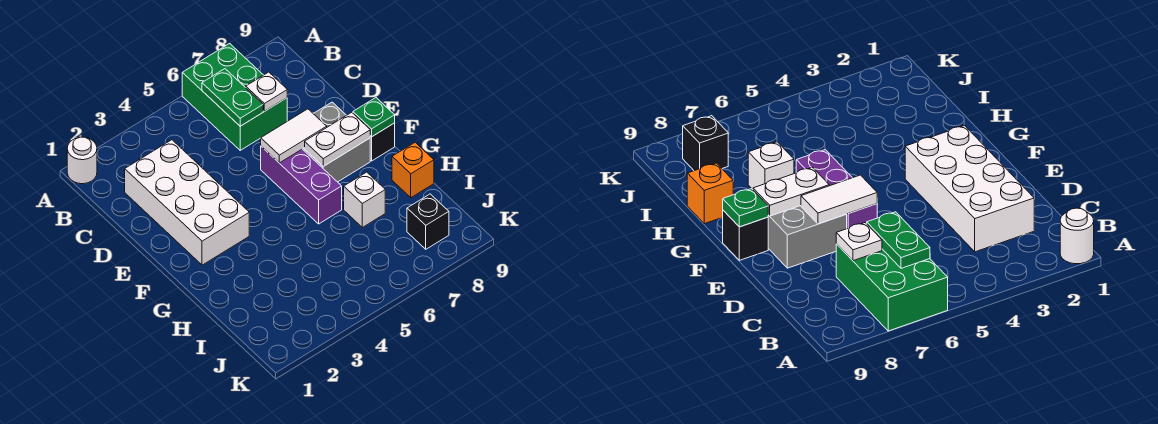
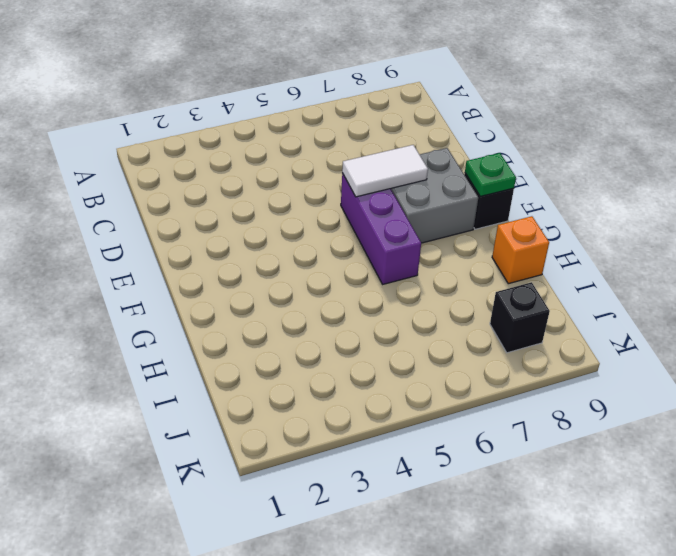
none -> white round brick A1 level 1
none -> green brick A6:C7 level 1
none -> white brick C2:F3 level 1

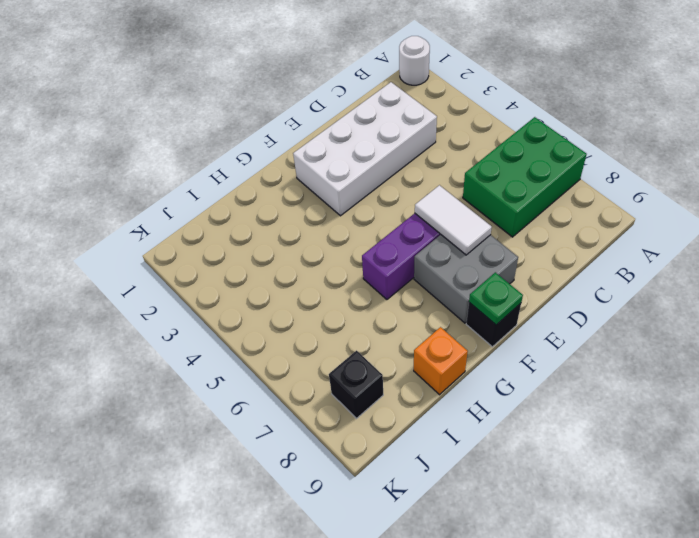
none -> white brick H7 level 1
none -> green plate B6:C6 level 2
none -> white plate C7 level 2

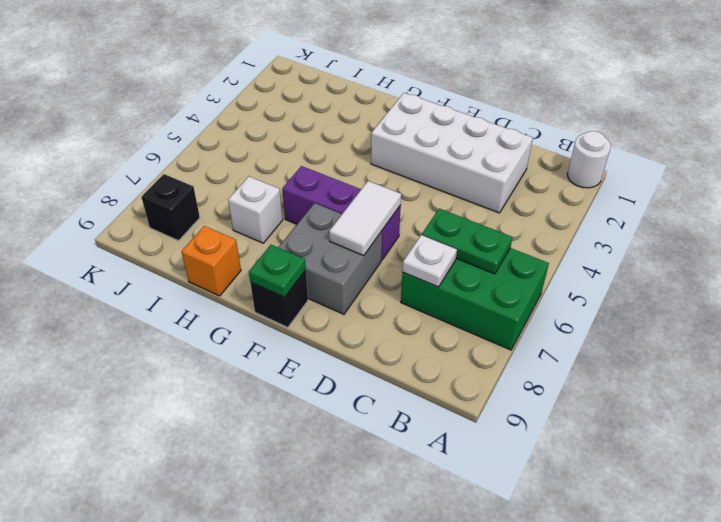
none -> white plate F7:F8 level 2

